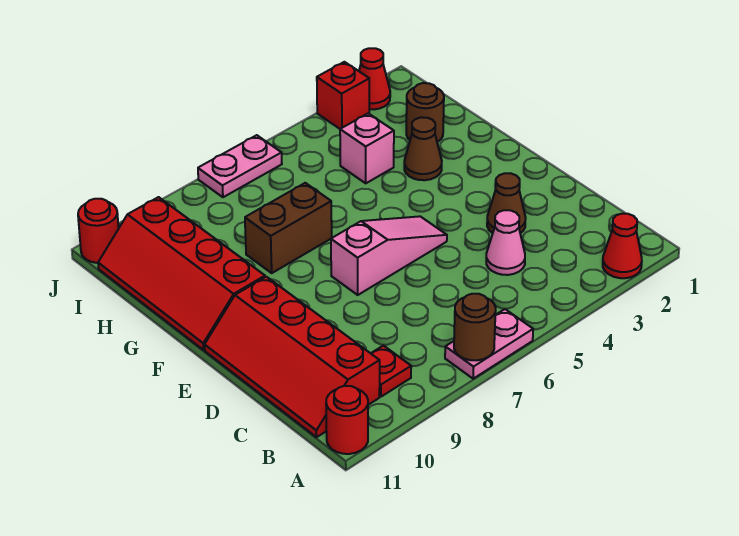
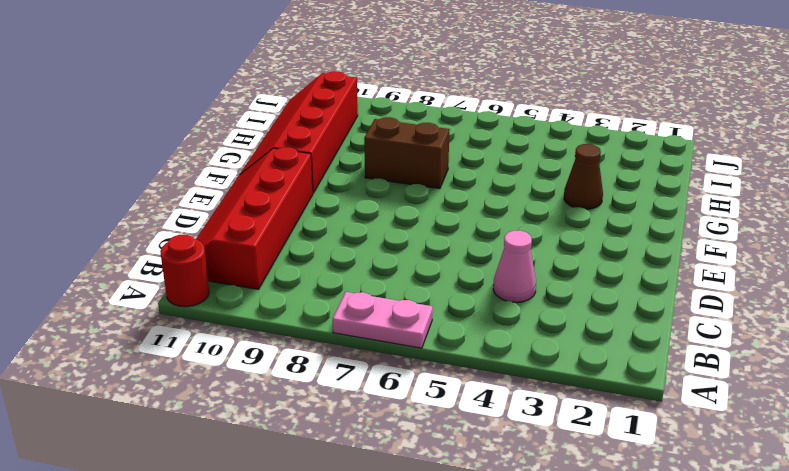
none -> red cone A2 level 1
none -> red plate B9 level 1
none -> brown cone D3 level 1

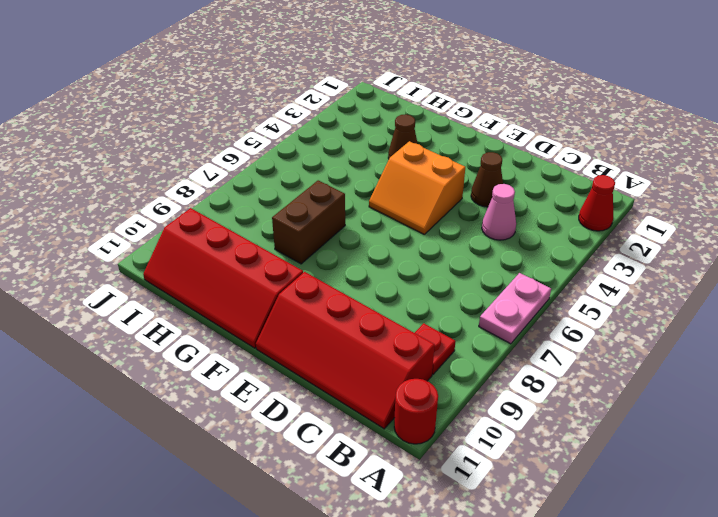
orange slope E4:F5 level 1 top 4 -> pink slope E5:E7 level 1 top 7
none -> brown round brick H2 level 1
none -> pink brick H4 level 1
none -> red cone J2 level 1

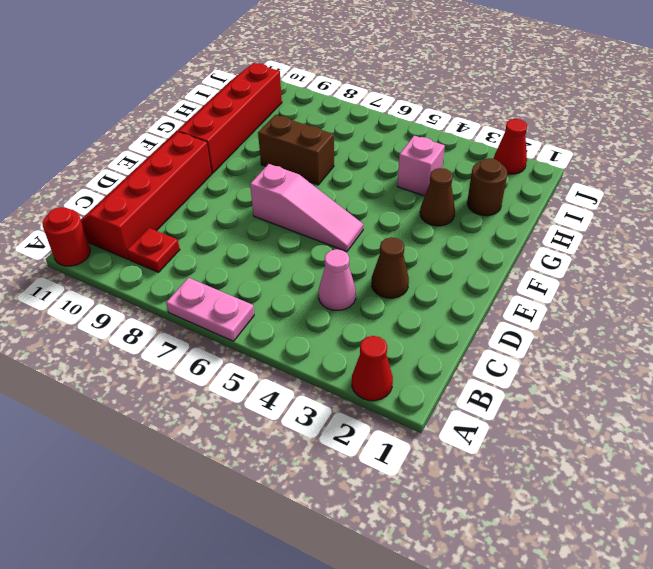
none -> red brick J3 level 1
none -> pink plate J6:J7 level 1
none -> red round brick J11 level 1

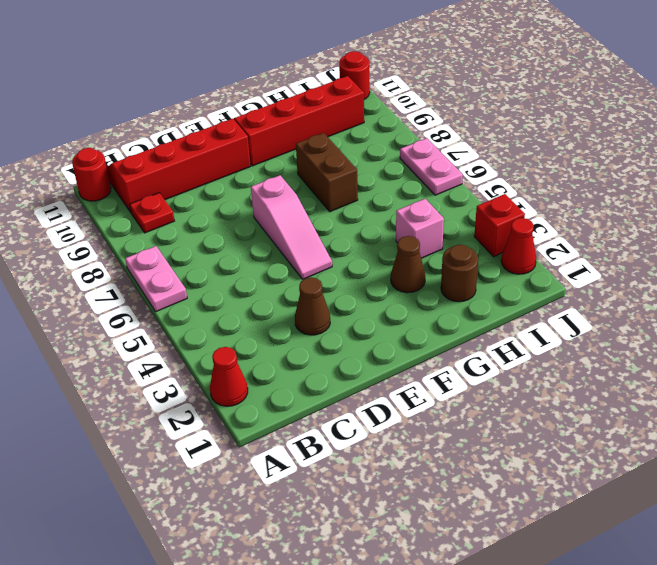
none -> pink cone C4 level 1
none -> brown round brick A7 level 2

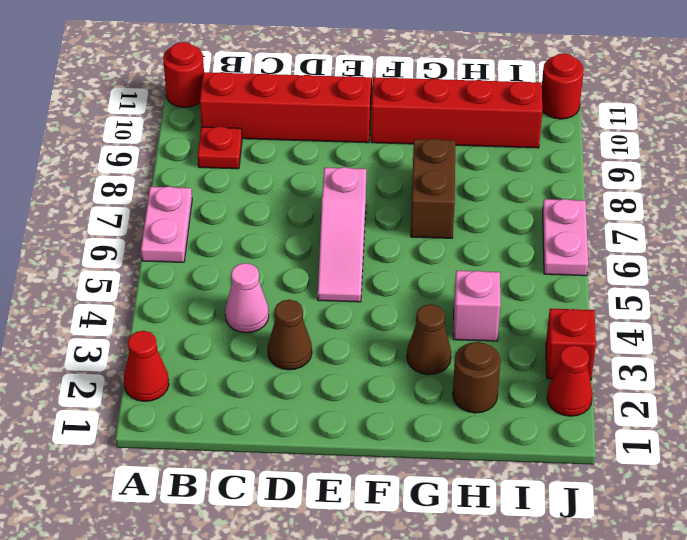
none -> brown round brick A7 level 2

